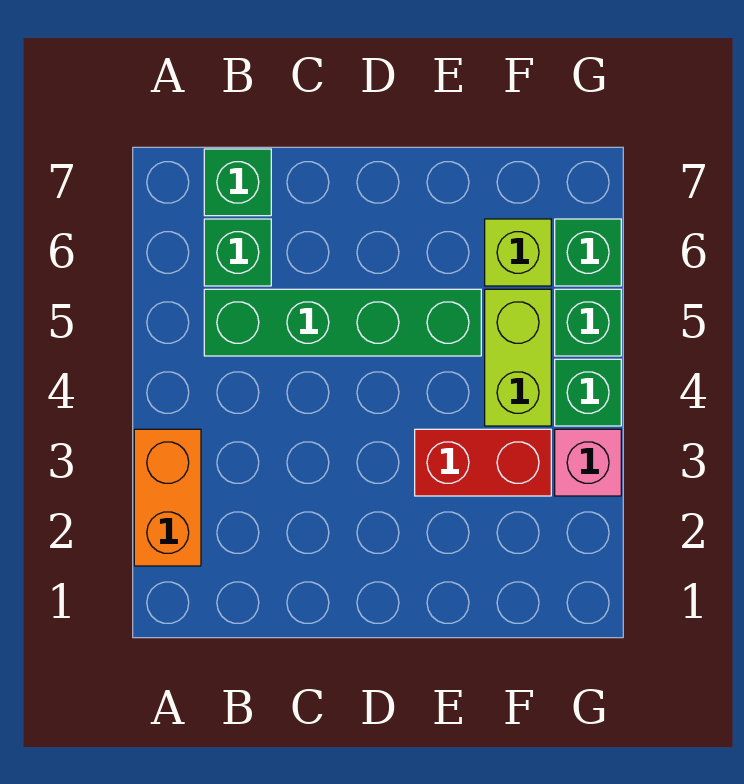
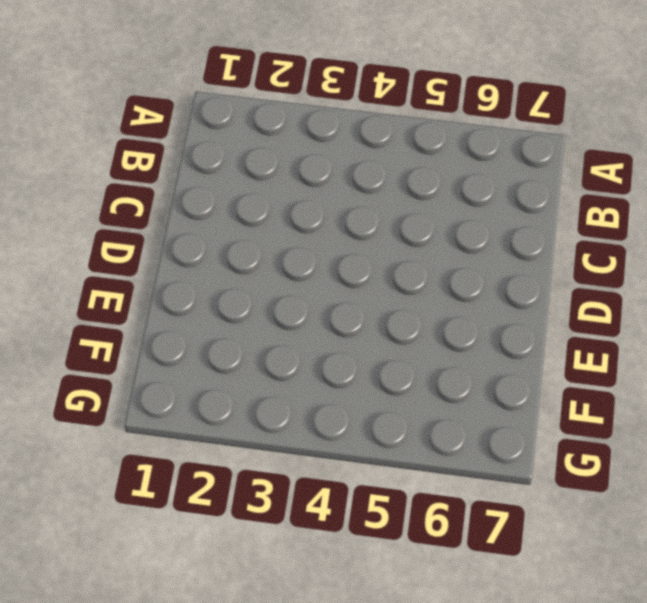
none -> orange brick A2:A3 level 1
none -> green brick B5:E5 level 1

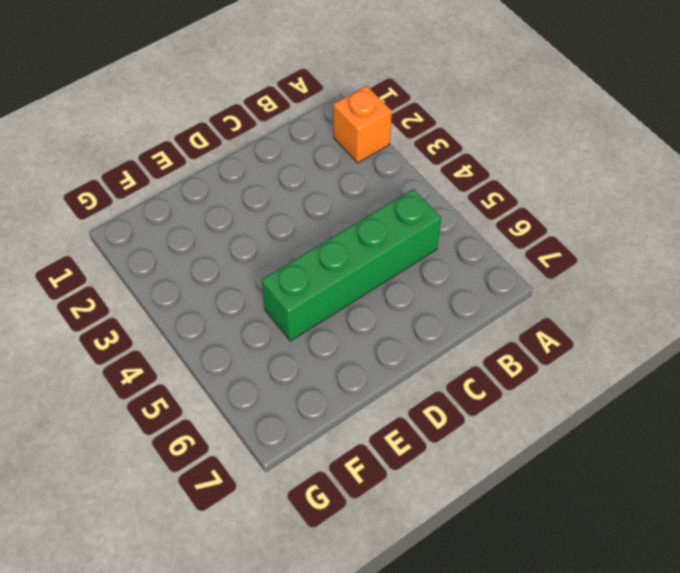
orange brick A2 level 1 -> orange brick A2:A3 level 1
none -> green brick B6 level 1
none -> green brick B7 level 1

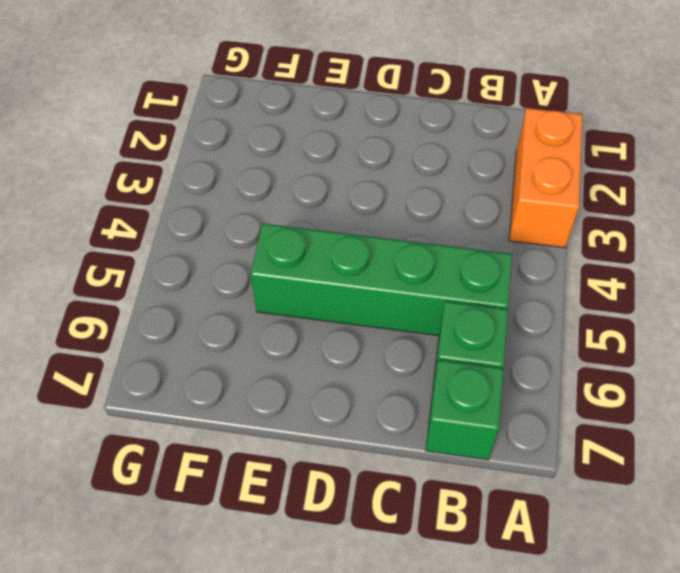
none -> red brick E3:F3 level 1
none -> lime brick F4:F5 level 1

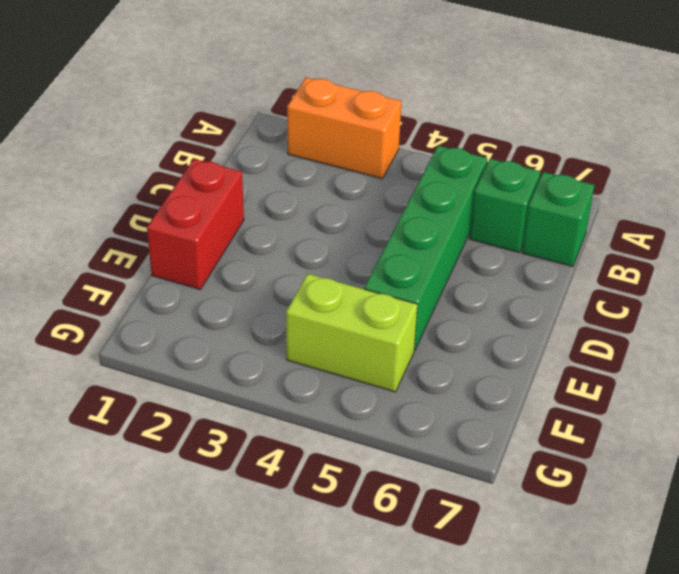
red brick D1:E1 level 1 -> red brick E3:F3 level 1
none -> lime brick F6 level 1
none -> pink brick G3 level 1

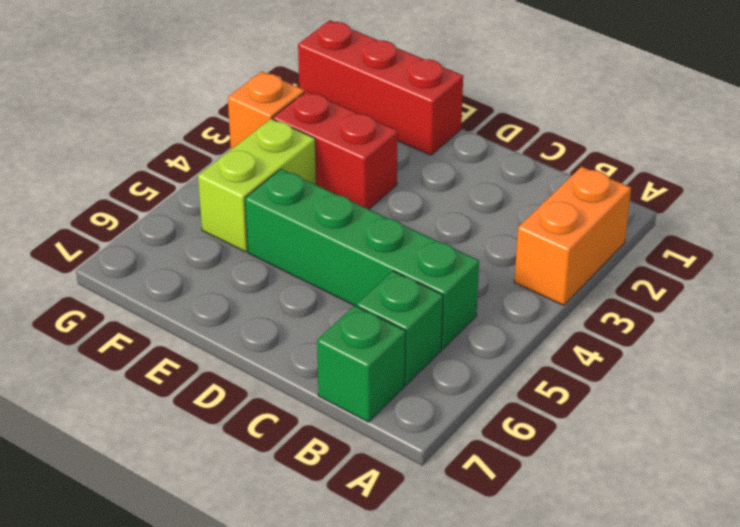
red brick E1:G1 level 1 -> none
orange brick G3 level 1 -> pink brick G3 level 1
none -> lime brick F6 level 1
none -> green brick G4 level 1

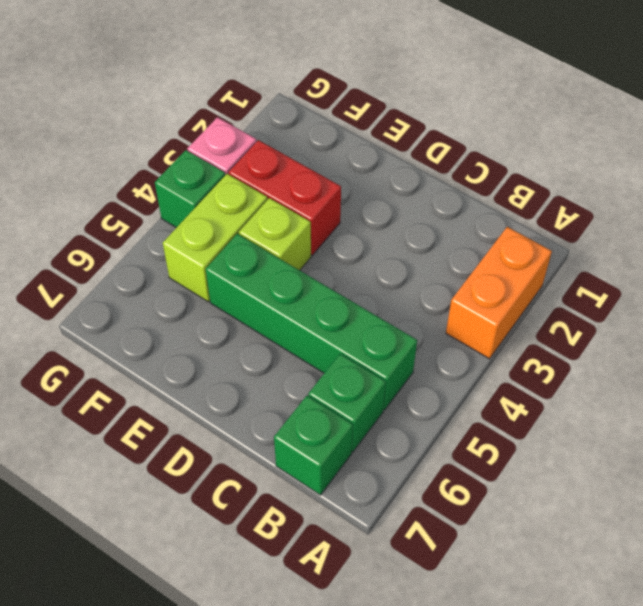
lime brick E4 level 1 -> lime brick F6 level 1
none -> green brick G5 level 1
none -> green brick G6 level 1

